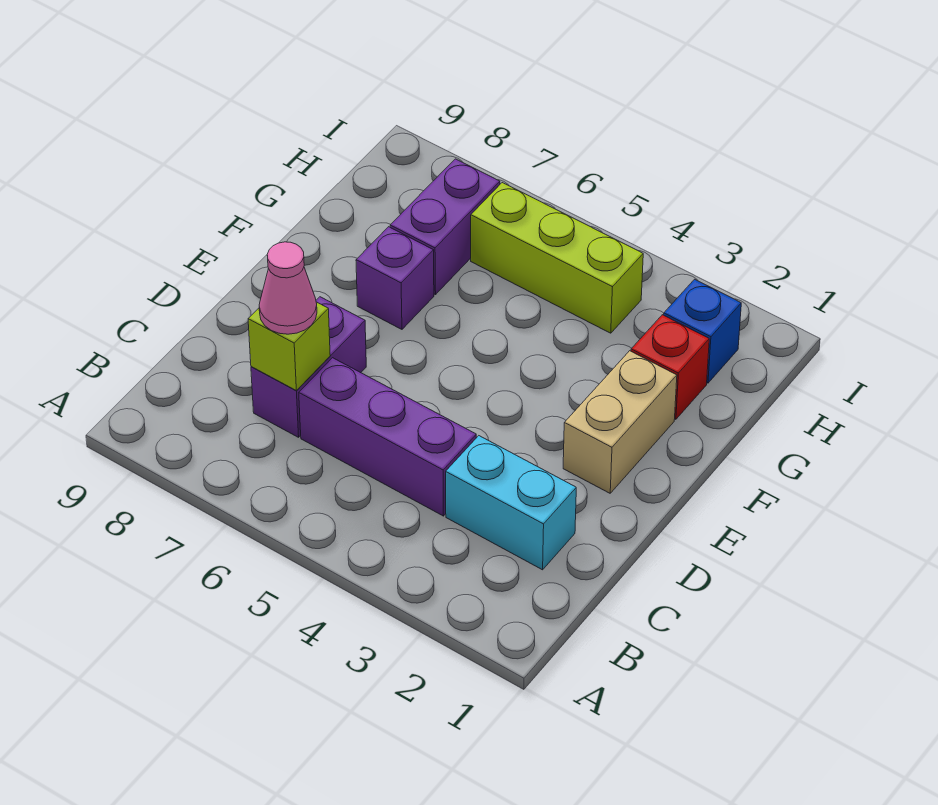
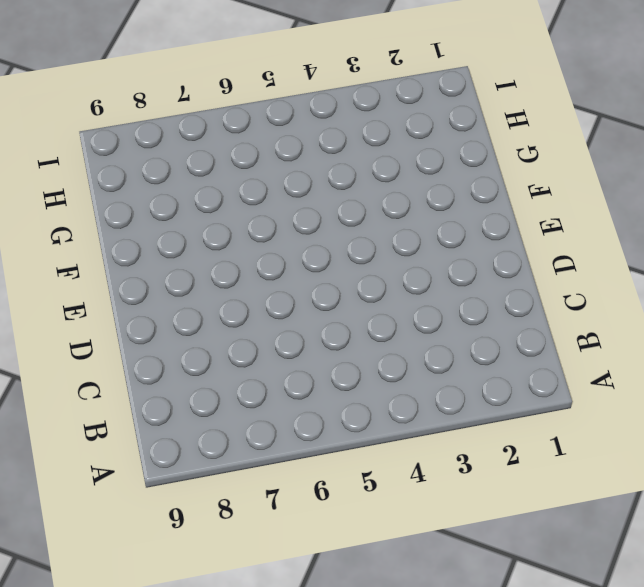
none -> cyan brick C2:C3 level 1
none -> purple brick C4:C6 level 1

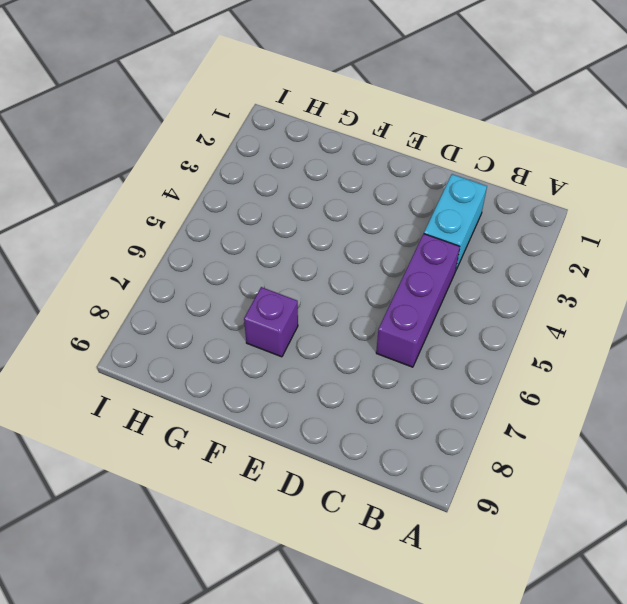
none -> purple brick C7:D7 level 1
none -> tan brick E2:F2 level 1

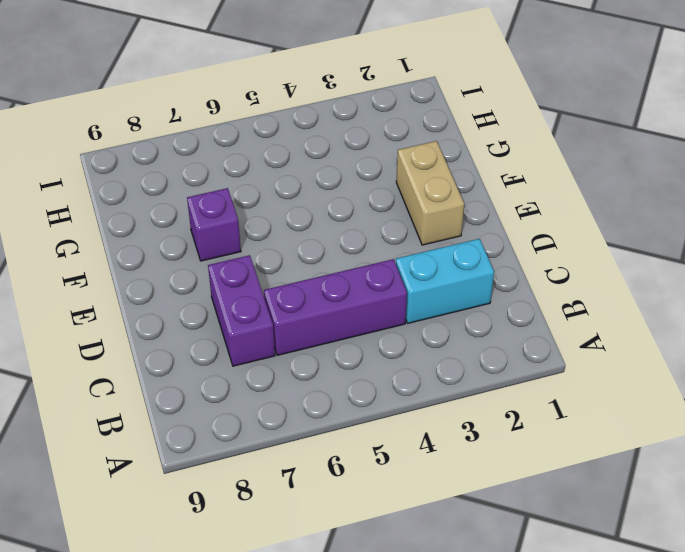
none -> red brick G2 level 1
none -> purple brick G7:H7 level 1

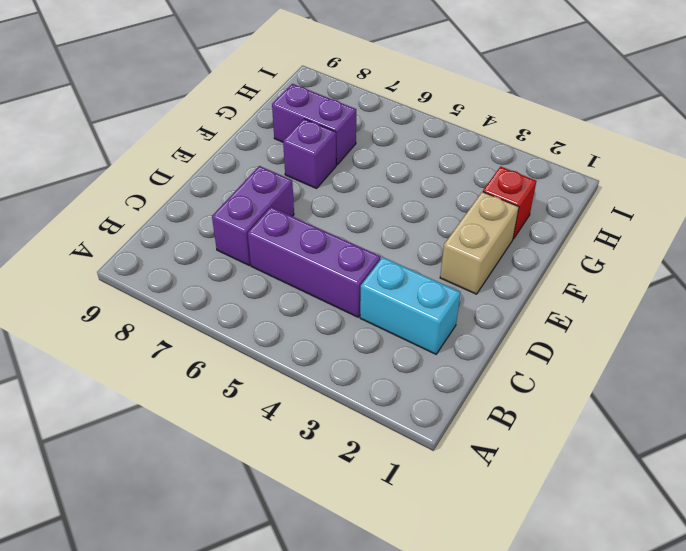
purple brick G7:G8 level 1 -> purple brick G7:H7 level 1
none -> blue brick H2 level 1
none -> lime brick H4:H6 level 1

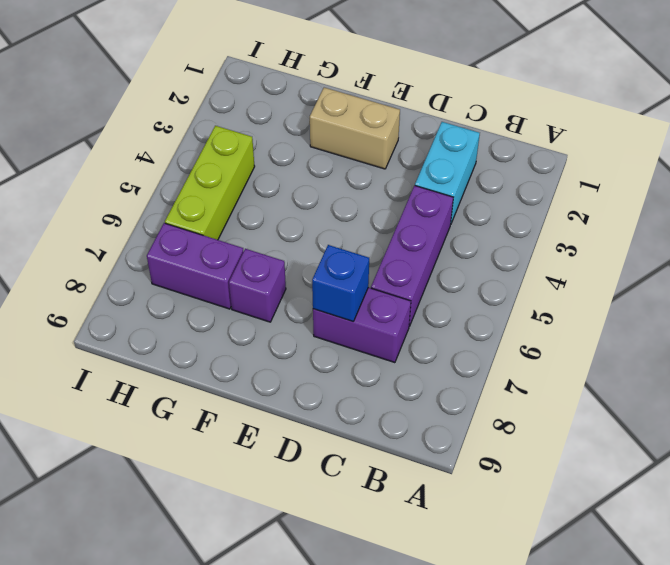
blue brick D7 level 2 -> blue brick H2 level 1
none -> red brick G2 level 1
none -> lime brick C7 level 2

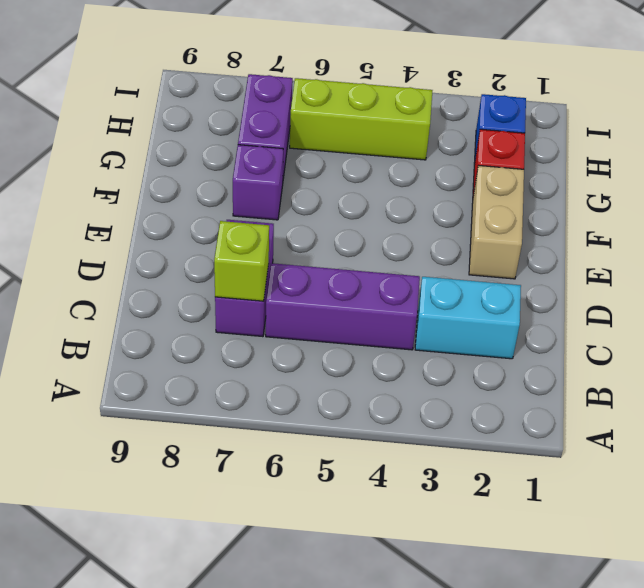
none -> pink cone C7 level 3

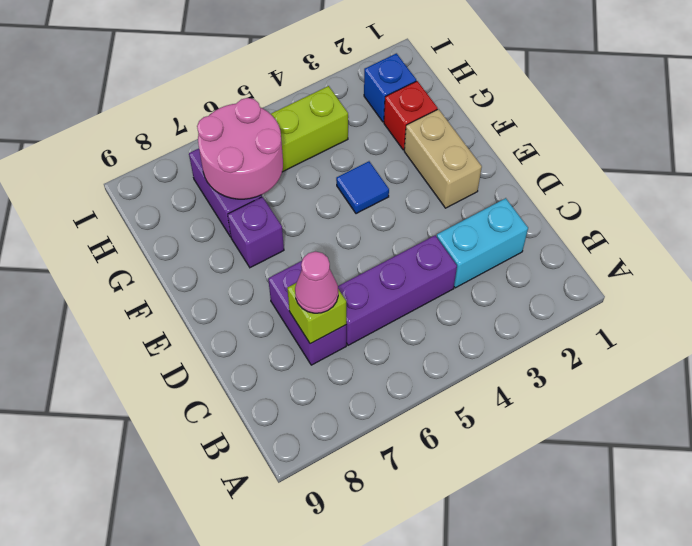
blue tile F4 level 1 -> none
pink round brick G6:H7 level 2 -> none

